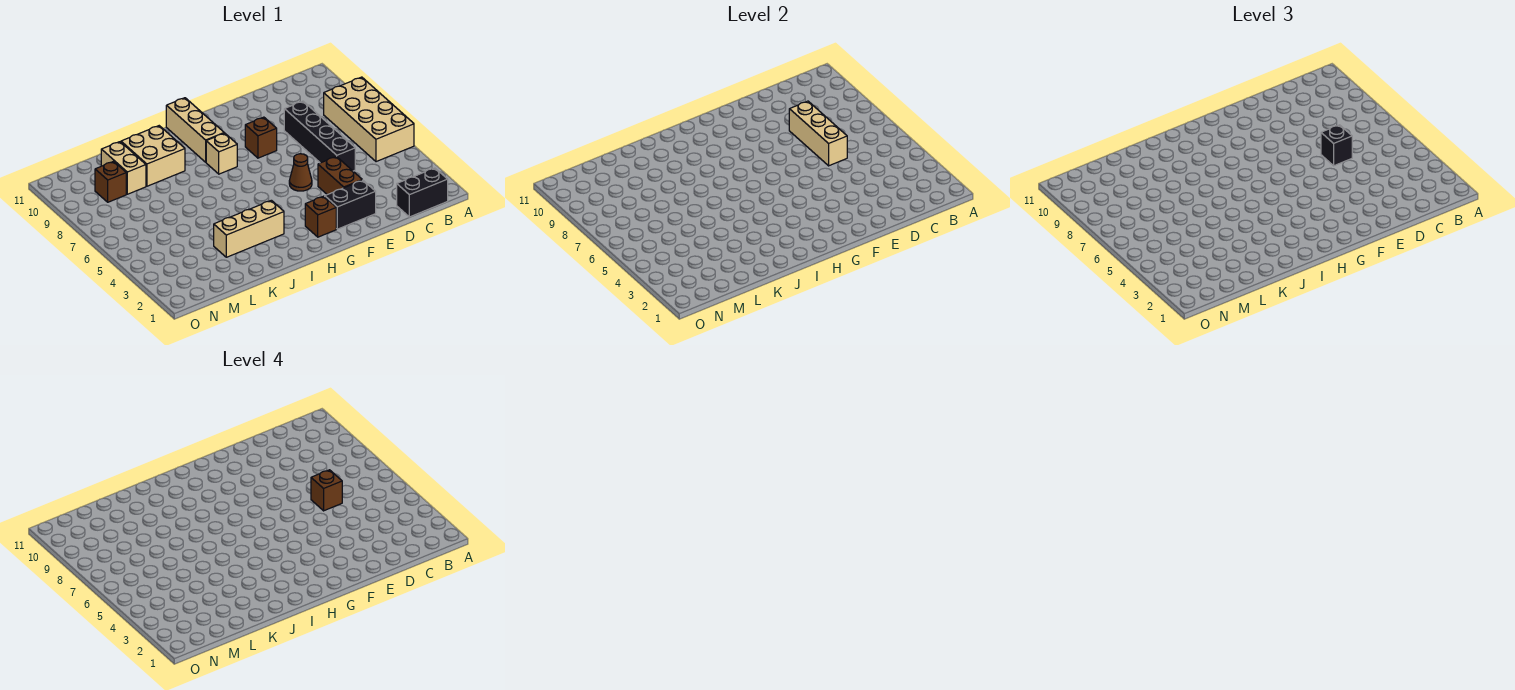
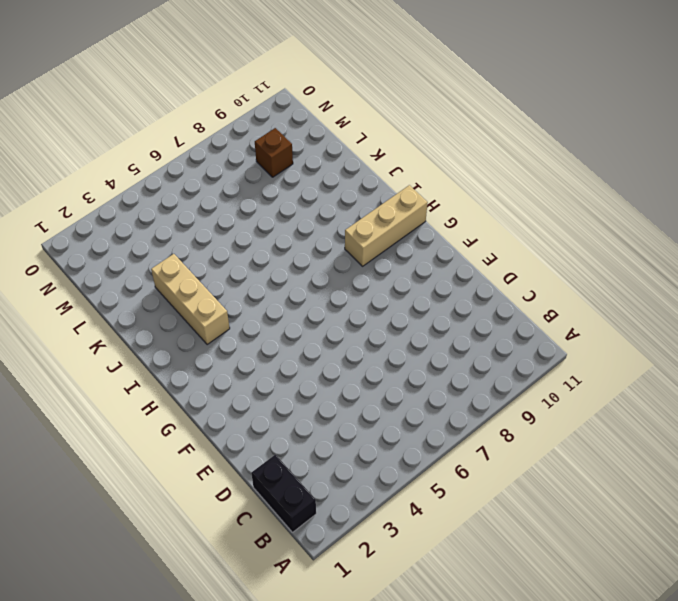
none -> tan brick A5:B8 level 1
none -> black brick D5:D8 level 1
none -> black brick E2:F2 level 1

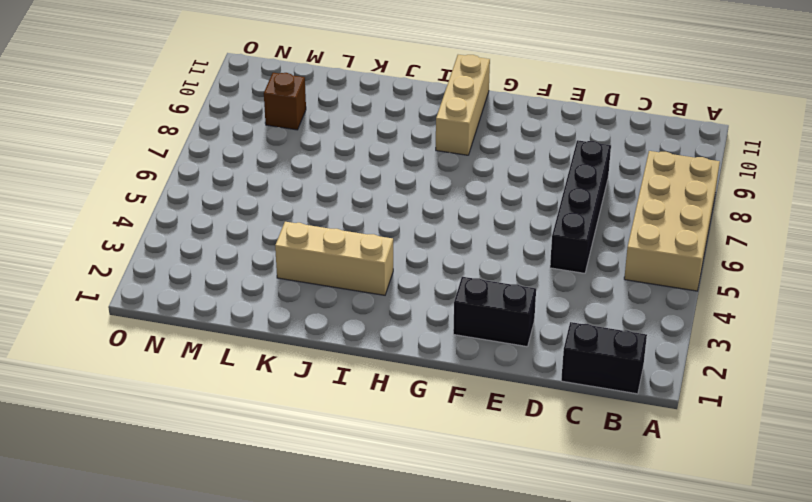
none -> brown brick E3:E4 level 1
none -> brown cone F5 level 1
none -> brown brick F8 level 1

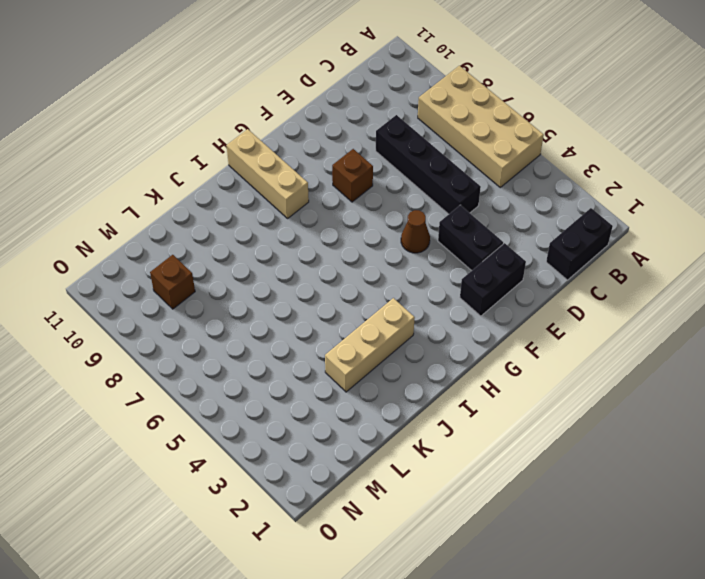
black brick E3:E4 level 1 -> brown brick E3:E4 level 1
none -> brown brick G2 level 1
none -> tan brick H8 level 1
none -> tan brick J9:K10 level 1

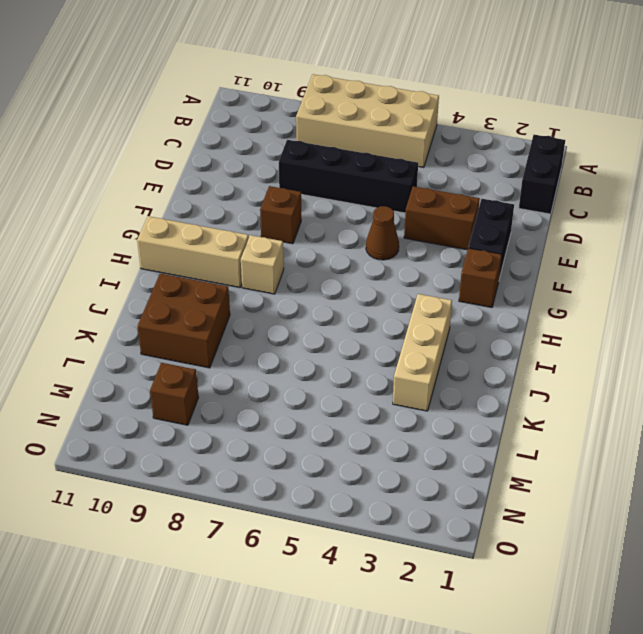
brown brick J9:K10 level 1 -> tan brick J9:K10 level 1
none -> tan brick L9:L10 level 1
none -> tan brick D6:D8 level 2
none -> black brick D6 level 3

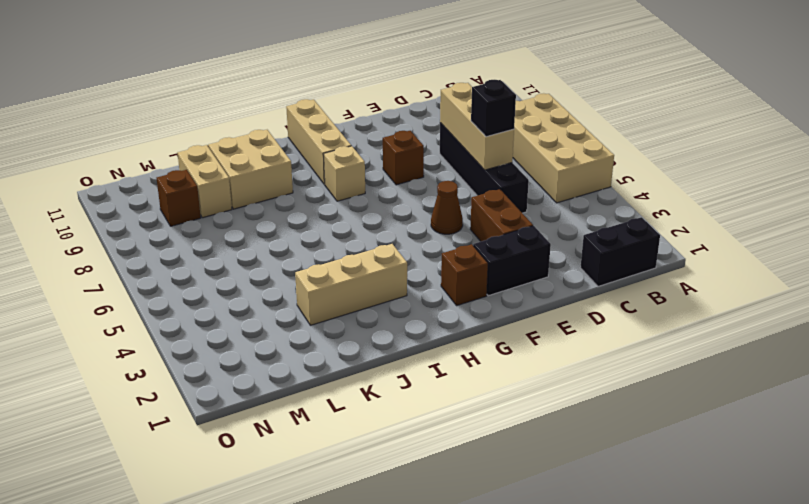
none -> brown brick D6 level 4

